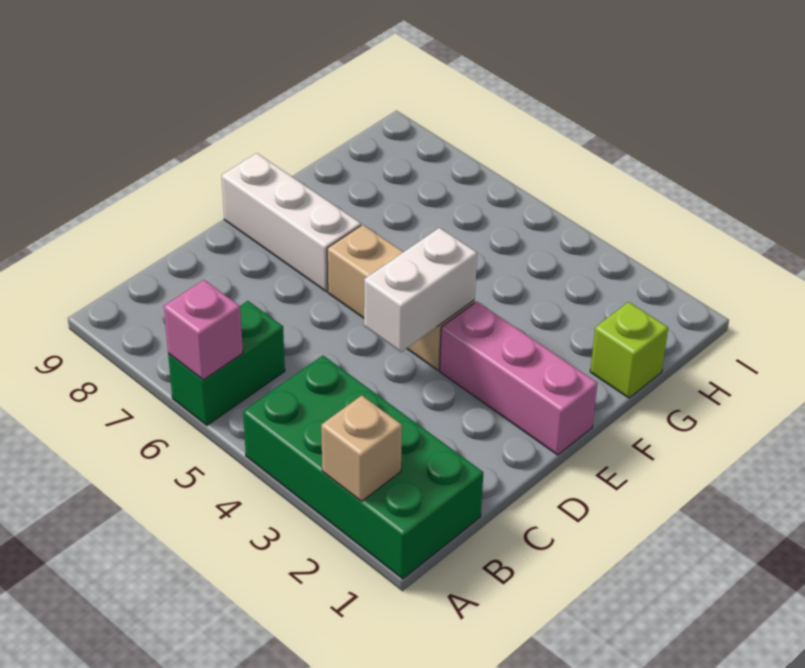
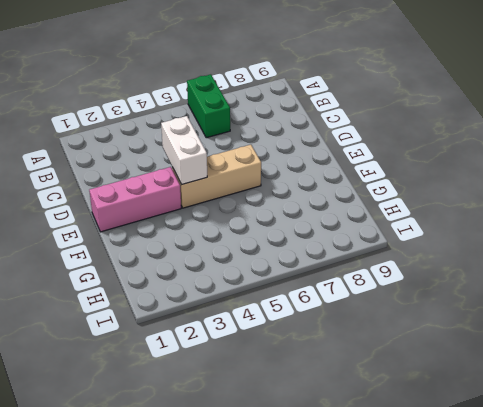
none -> green brick A1:B4 level 1
none -> white brick E7:E9 level 1

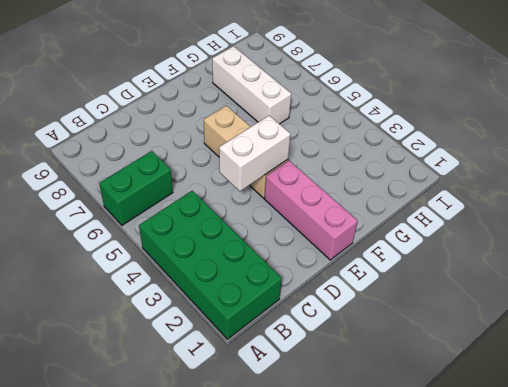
white brick G6:G8 level 1 -> white brick E7:E9 level 1
none -> lime brick G1 level 1
none -> tan brick A2 level 2

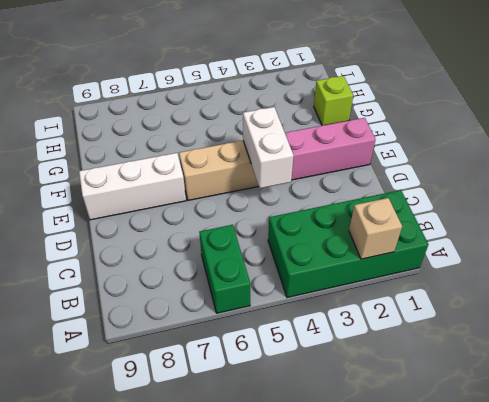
none -> pink brick A6 level 2

